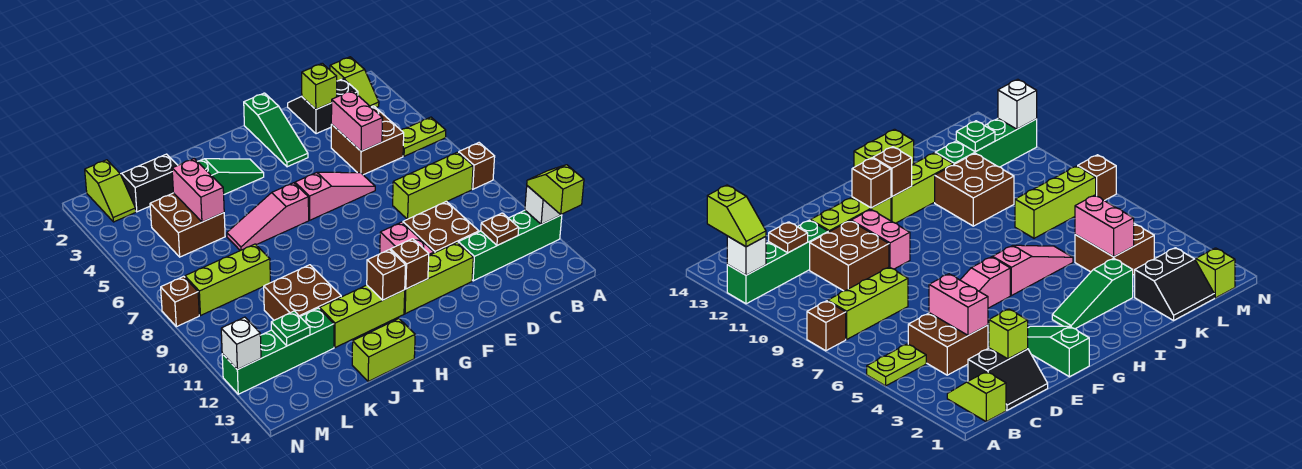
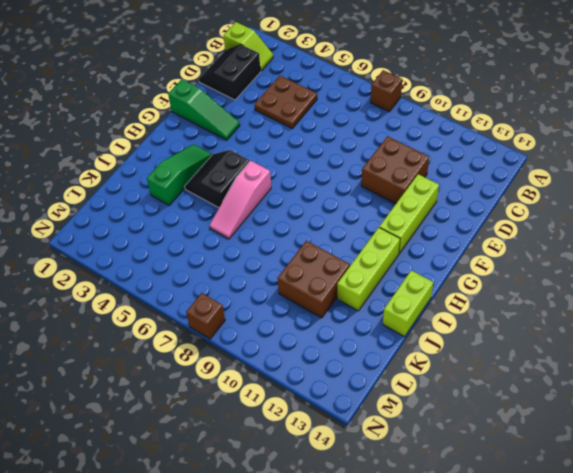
brown plate C4:D5 level 1 -> brown brick C4:D5 level 1
black slope H4:I5 level 1 top 5 -> black slope K1:L2 level 1 top 2
none -> lime plate A5:B5 level 1
none -> green brick A12:D12 level 1
none -> lime brick B8:D8 level 1
none -> pink slope E6:G6 level 1 top G

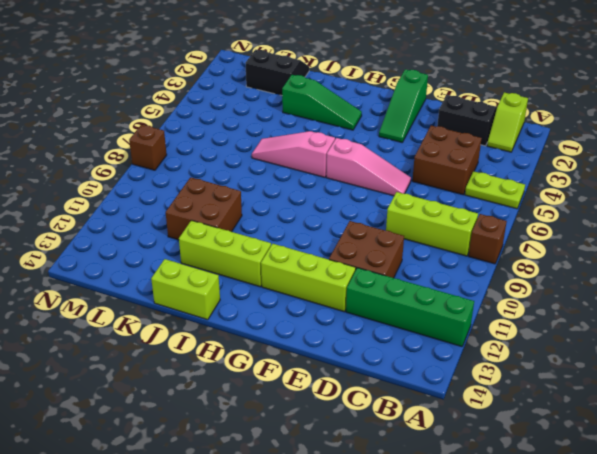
none -> pink brick F10:F11 level 1
none -> brown brick K4:L5 level 1
none -> lime brick K8:M8 level 1
none -> green brick K12:N12 level 1

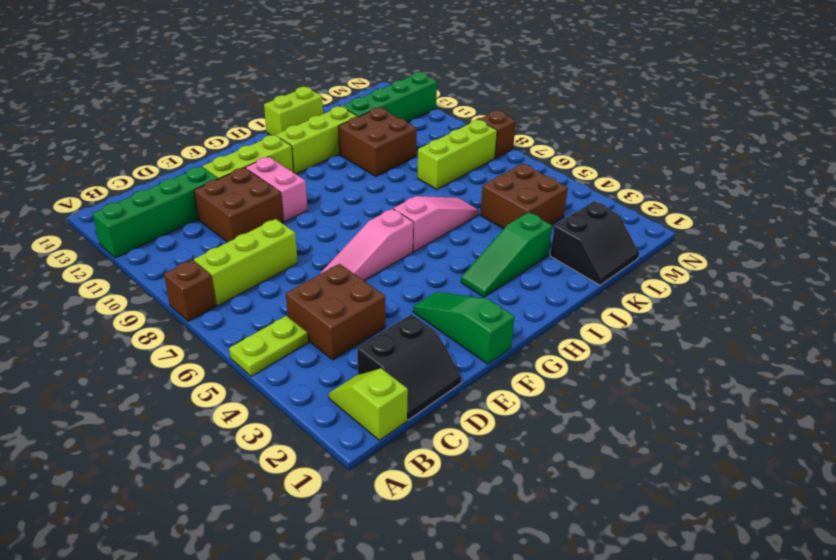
none -> lime slope M1:M2 level 1 top 1
none -> white brick A12 level 2
none -> brown plate C12 level 2
none -> lime brick D2 level 2

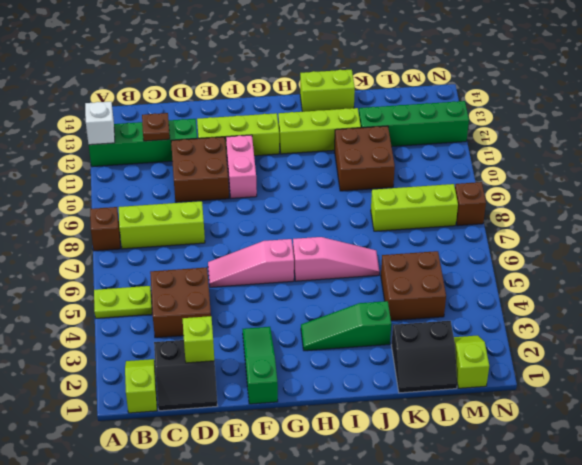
none -> pink brick D4:D5 level 2
none -> brown brick G12 level 2
none -> brown brick H12 level 2
none -> pink brick K4:K5 level 2

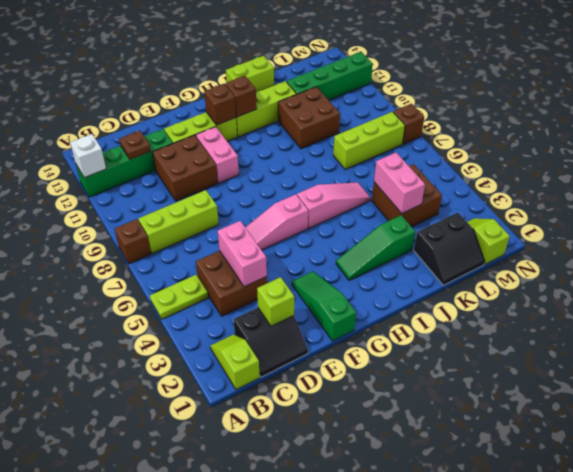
none -> green plate L12 level 2
none -> white brick N12 level 2
none -> lime slope A12:A13 level 3 top 13

